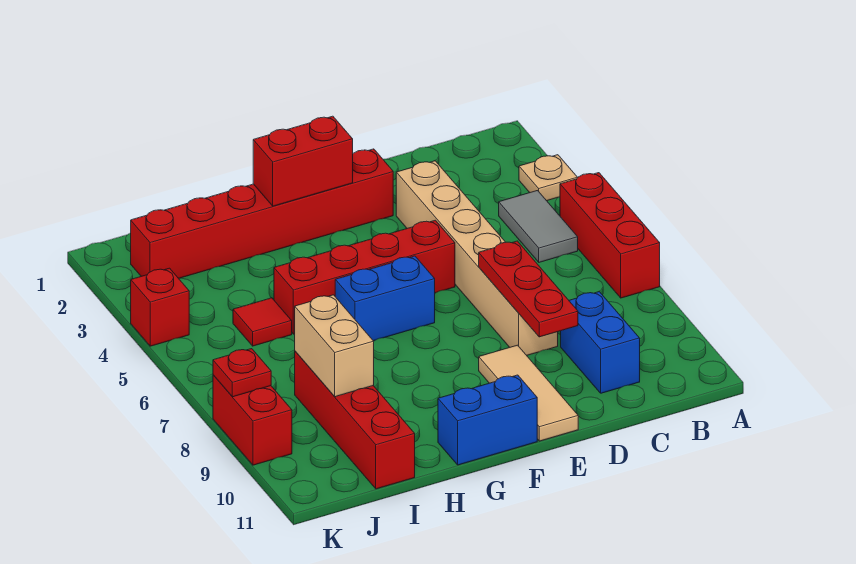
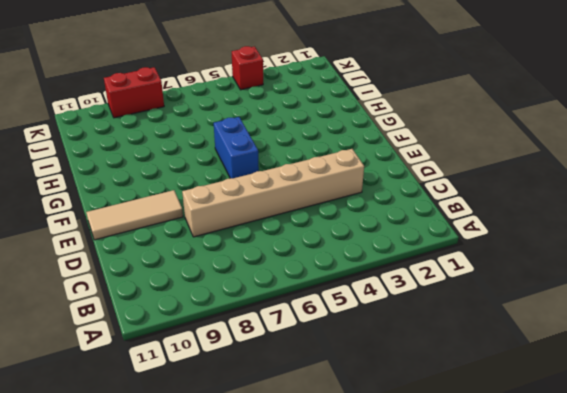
none -> tan plate A3 level 1
none -> red brick A5:A7 level 1
none -> grey tile B4:B5 level 1

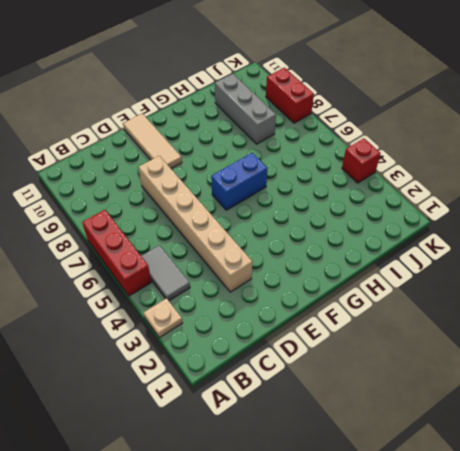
grey brick I8:I10 level 1 -> red brick I8:I11 level 1
none -> blue brick C9:C10 level 1
none -> red brick E2:J2 level 1
none -> red brick E5:H5 level 1

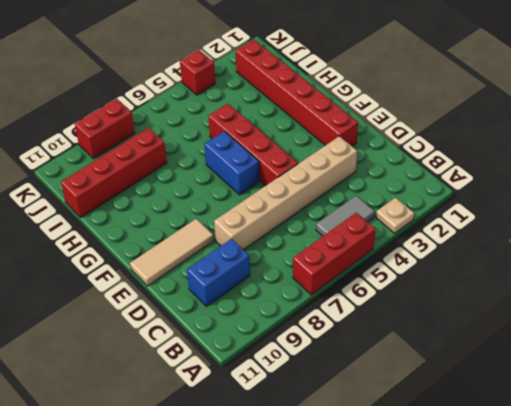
none -> blue brick F11:G11 level 1
none -> red tile I5 level 1
none -> red plate D7:D9 level 2

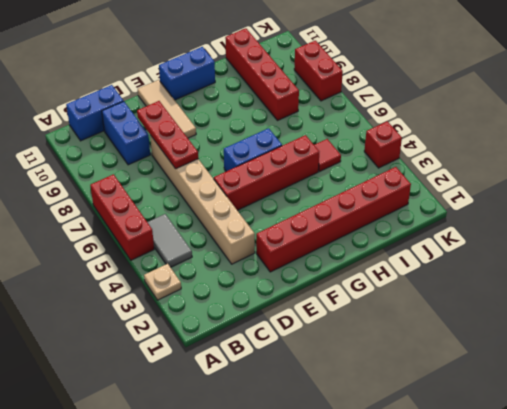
blue brick B11:C11 level 1 -> none
none -> red brick F2:G2 level 2
none -> tan brick I8:I9 level 2
none -> red plate K8 level 2

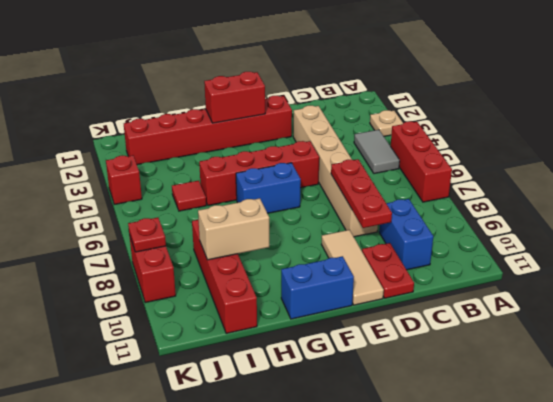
red plate D10:D11 level 1 -> none
tan brick H9:I9 level 2 -> tan brick I8:I9 level 2

